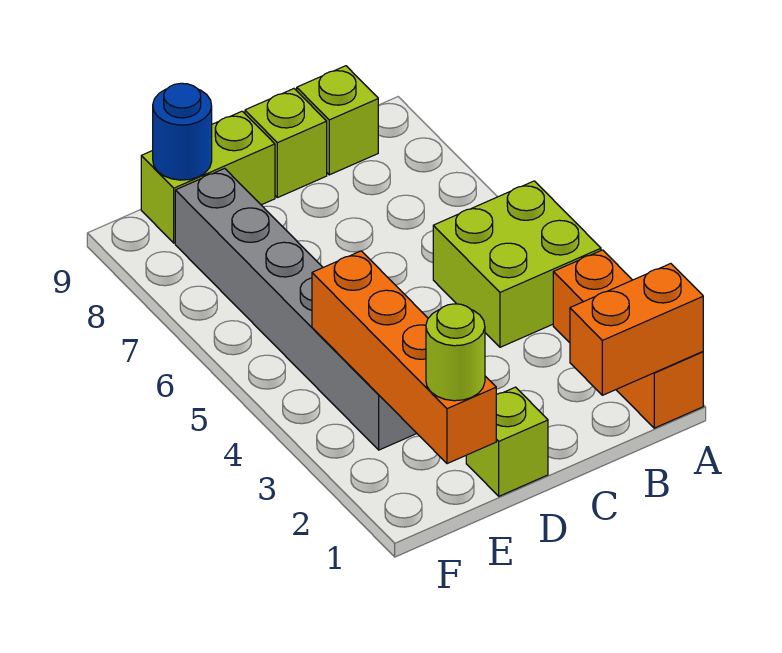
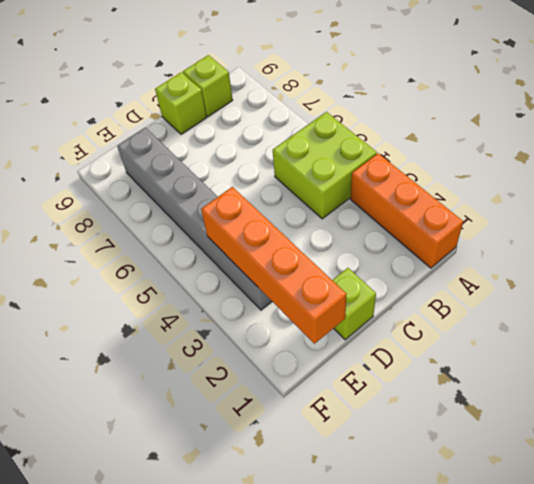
none -> lime brick D9:E9 level 1
none -> orange brick A1:B1 level 2

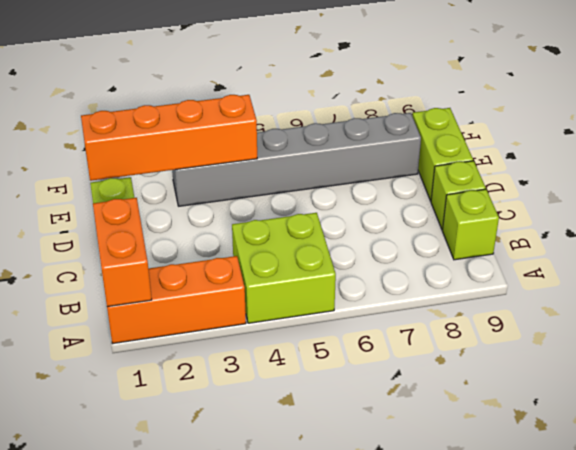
none -> blue round brick E9 level 2
none -> lime round brick E1 level 3

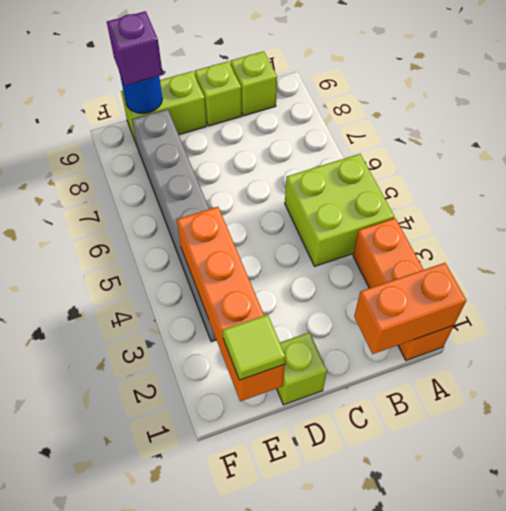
lime tile E1 level 3 -> lime round brick E1 level 3
purple brick E9 level 3 -> none

